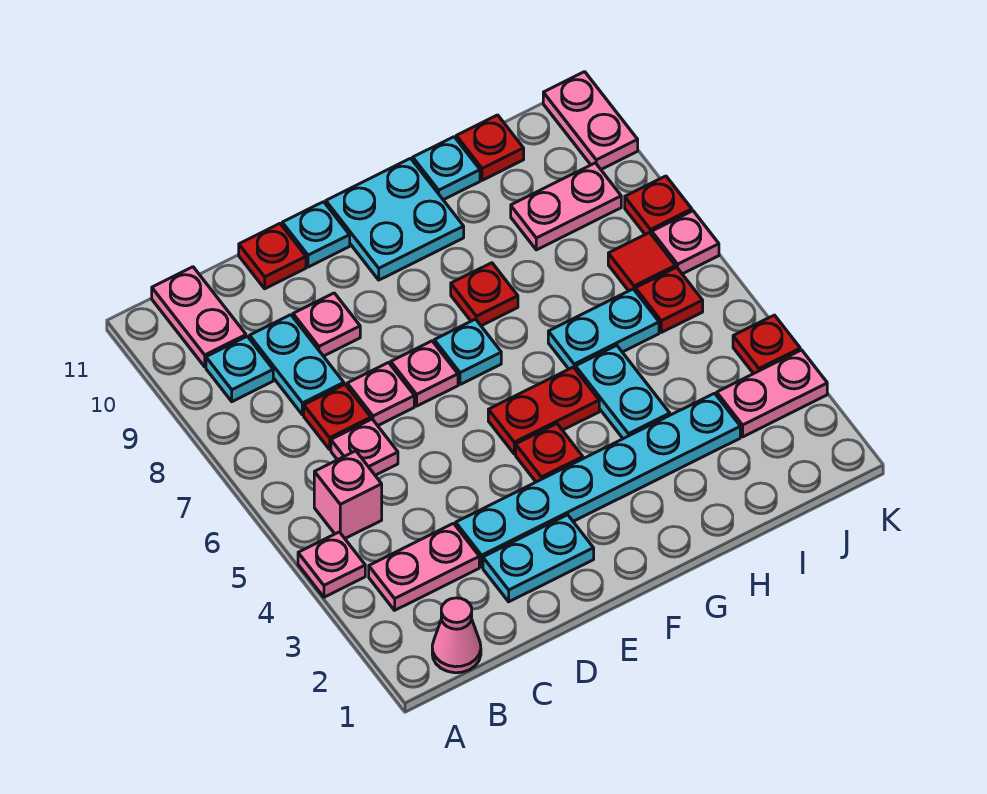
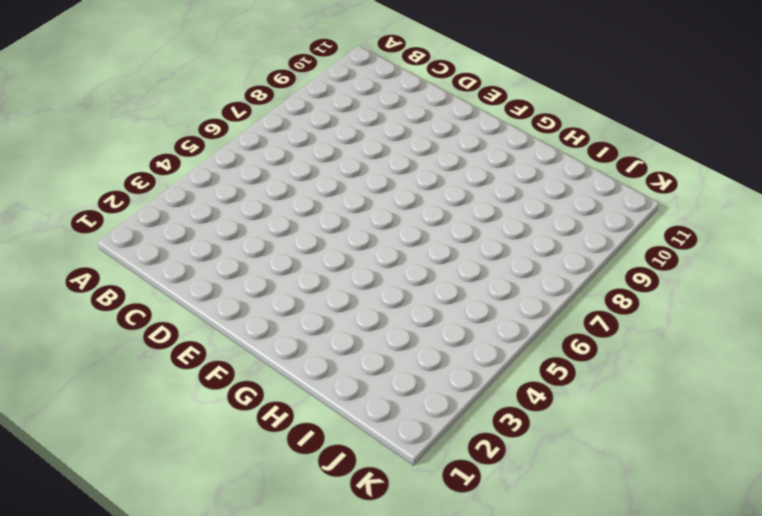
none -> pink plate A4 level 1
none -> pink cone B1 level 1
none -> pink plate B3:C3 level 1
none -> pink brick B5 level 1

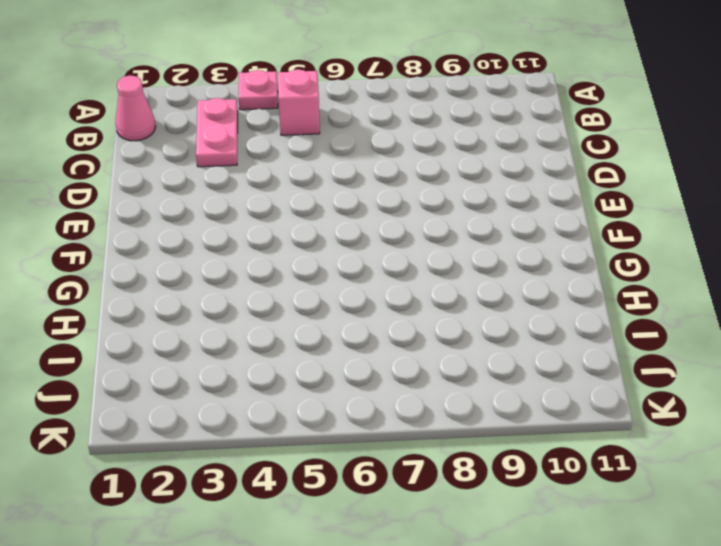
none -> cyan plate B9 level 1
none -> pink plate B10:B11 level 1
none -> pink plate C6 level 1
none -> red plate C7 level 1

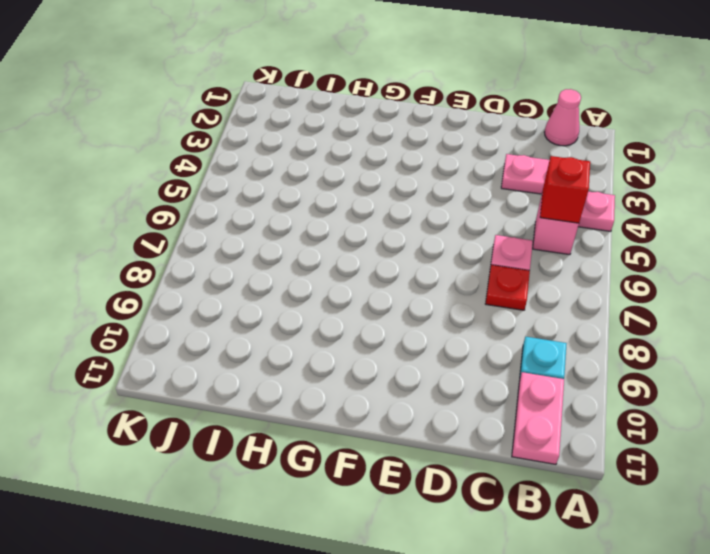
red brick B5 level 2 -> none
none -> cyan plate C8:C9 level 1
none -> cyan plate D2:E2 level 1
none -> cyan plate D3:I3 level 1
none -> pink plate D7 level 1

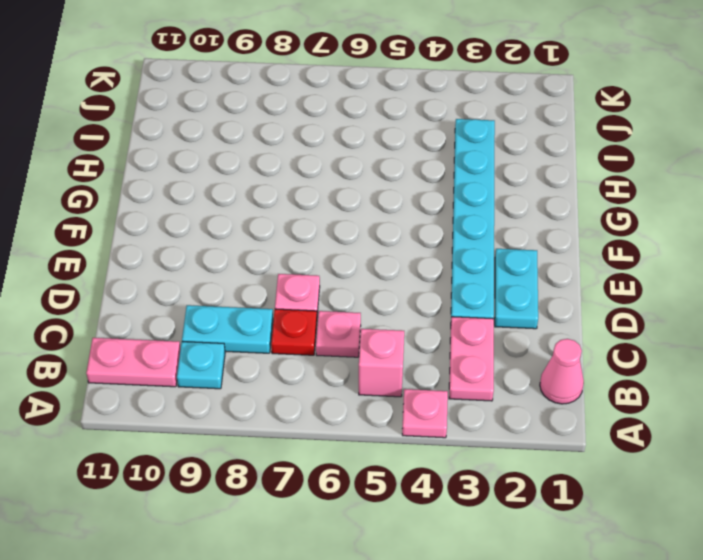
none -> pink plate D9 level 1
none -> red plate D11 level 1
none -> pink plate E7 level 1
none -> cyan plate E11 level 1

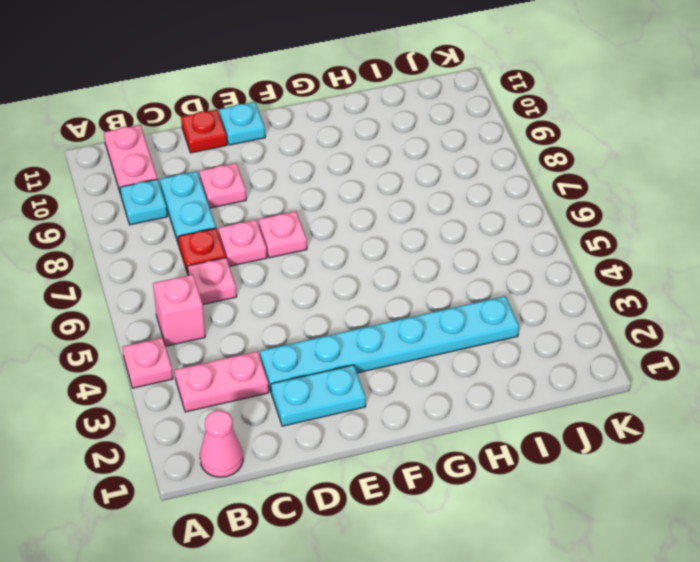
none -> red plate F4 level 1
none -> red plate F5:G5 level 1
none -> cyan plate F7 level 1
none -> cyan plate F10:G11 level 1

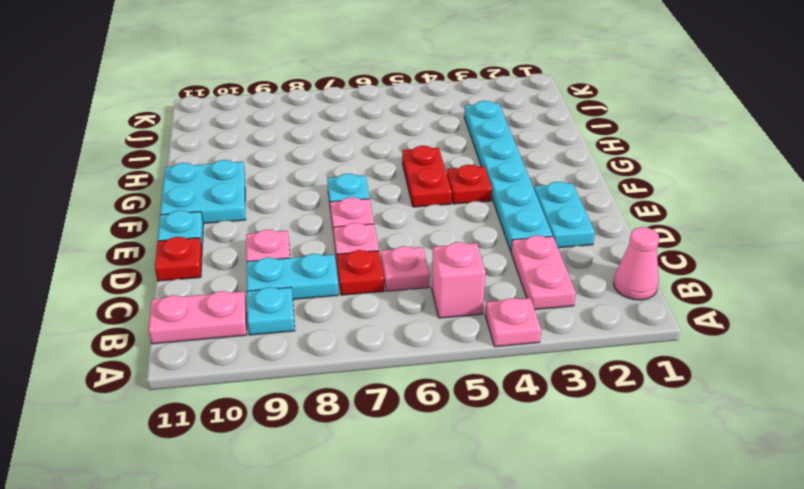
none -> red plate G8 level 1
none -> cyan plate H4:H5 level 1
none -> cyan plate H6:I6 level 1
none -> cyan plate H11 level 1

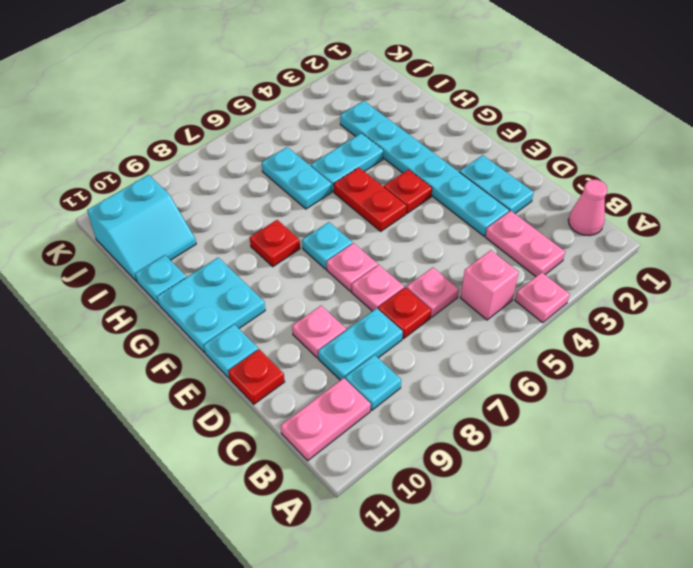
cyan slope I10:J11 level 1 top J -> red plate I11 level 1
none -> pink plate I9:J9 level 1
none -> pink plate J3:K3 level 1
none -> red plate J6 level 1
none -> red tile J7 level 1

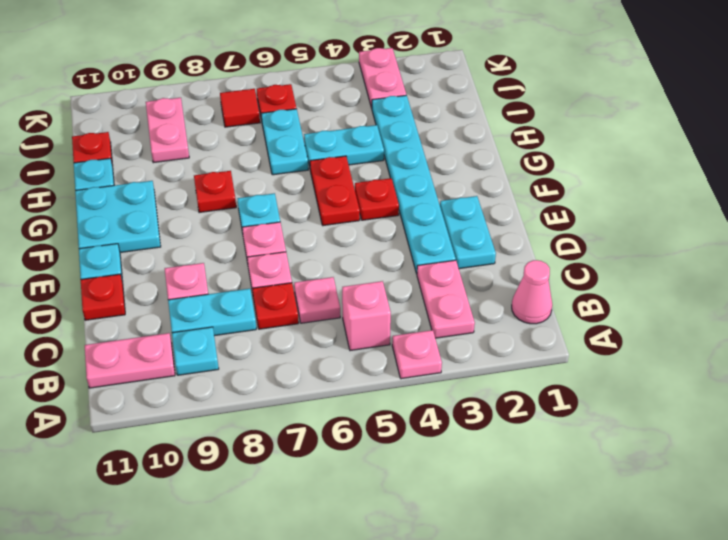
none -> red plate K4 level 1
none -> pink plate K7 level 1
none -> red plate K8 level 1
none -> pink plate K10:K11 level 1

